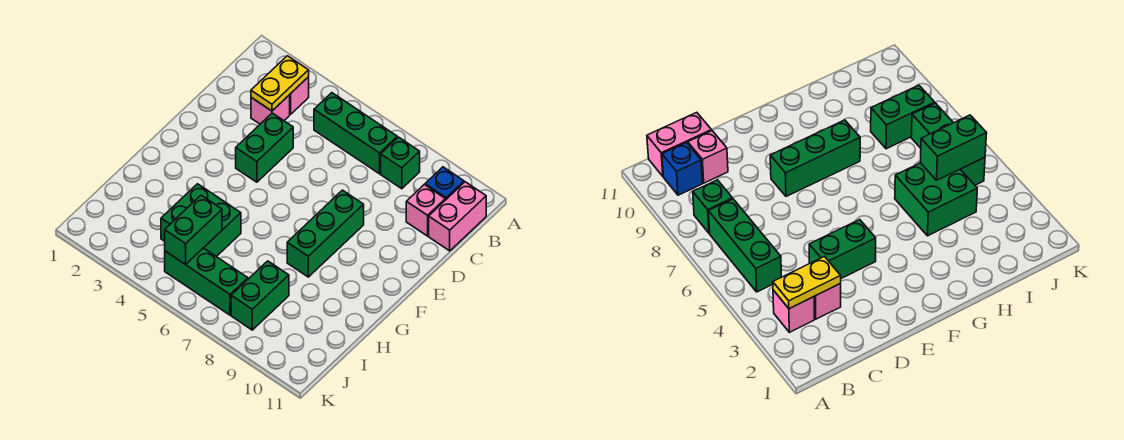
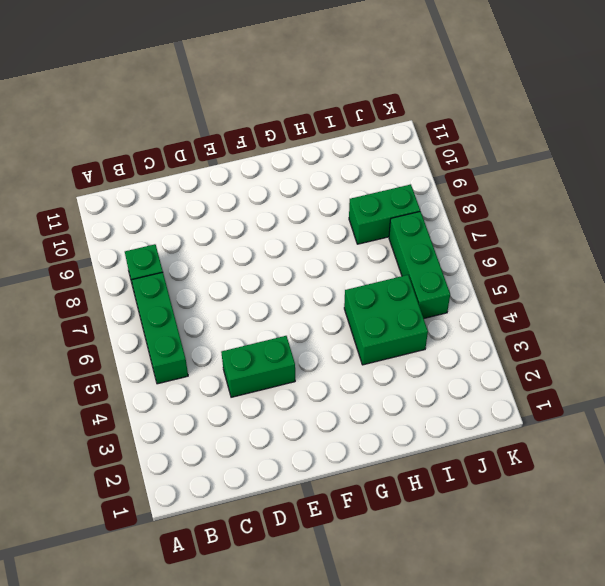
none -> pink brick B3 level 1
none -> blue brick B10 level 1
none -> pink brick B11:C11 level 1

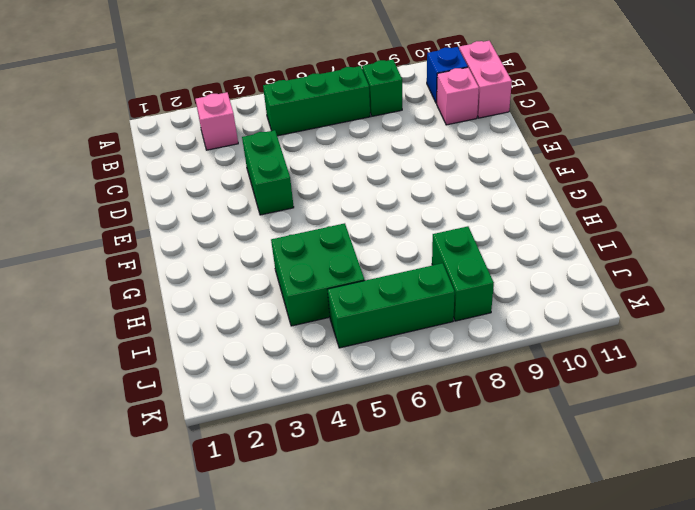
none -> pink brick C3 level 1
none -> green brick E8:G8 level 1
none -> yellow plate B3:C3 level 2

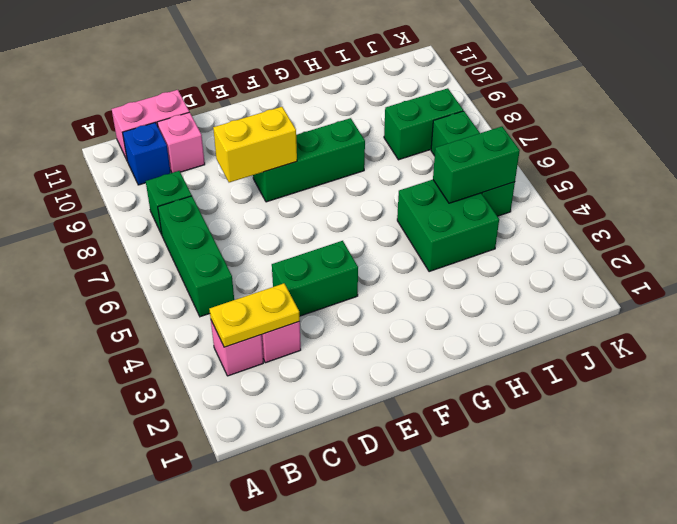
yellow brick D8:E8 level 2 -> none

